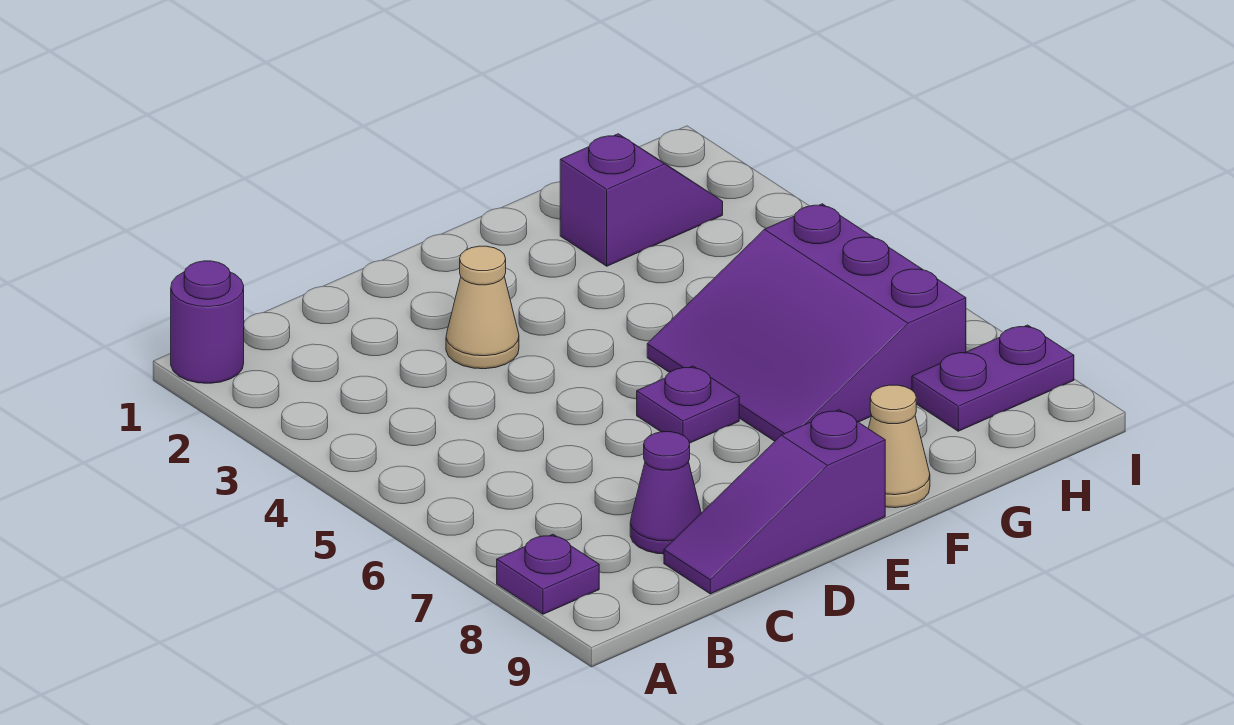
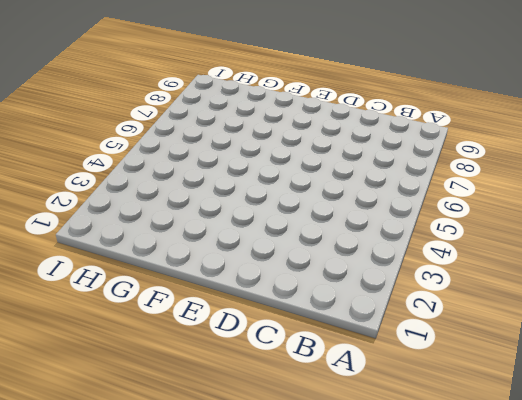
none -> purple round brick A1 level 1
none -> purple plate A8 level 1

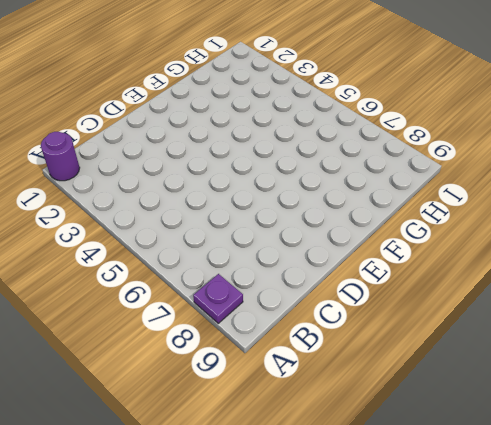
none -> purple cone C8 level 1
none -> purple slope C9:E9 level 1 top E

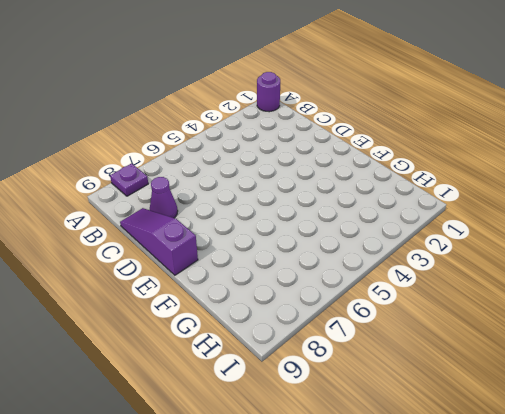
none -> tan cone D3 level 1
none -> purple plate E6 level 1

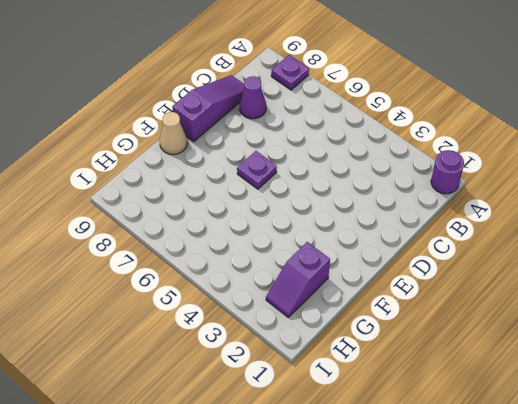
none -> tan cone D3 level 1
none -> purple slope F5:H7 level 1 top H

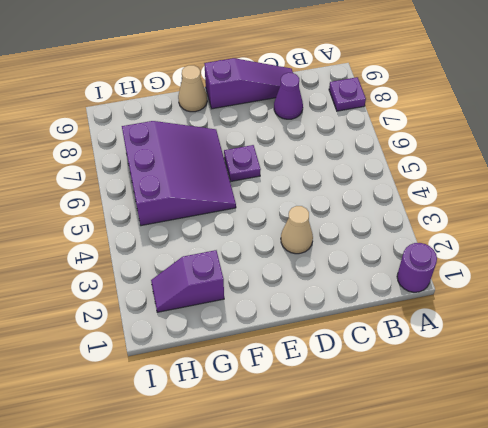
none -> purple plate H8:I8 level 1

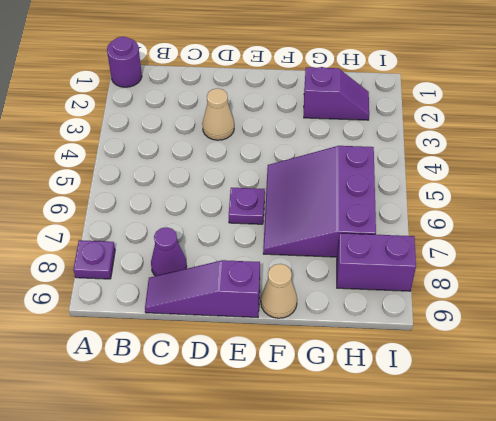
purple brick H8:I8 level 1 -> purple plate H8:I8 level 1

